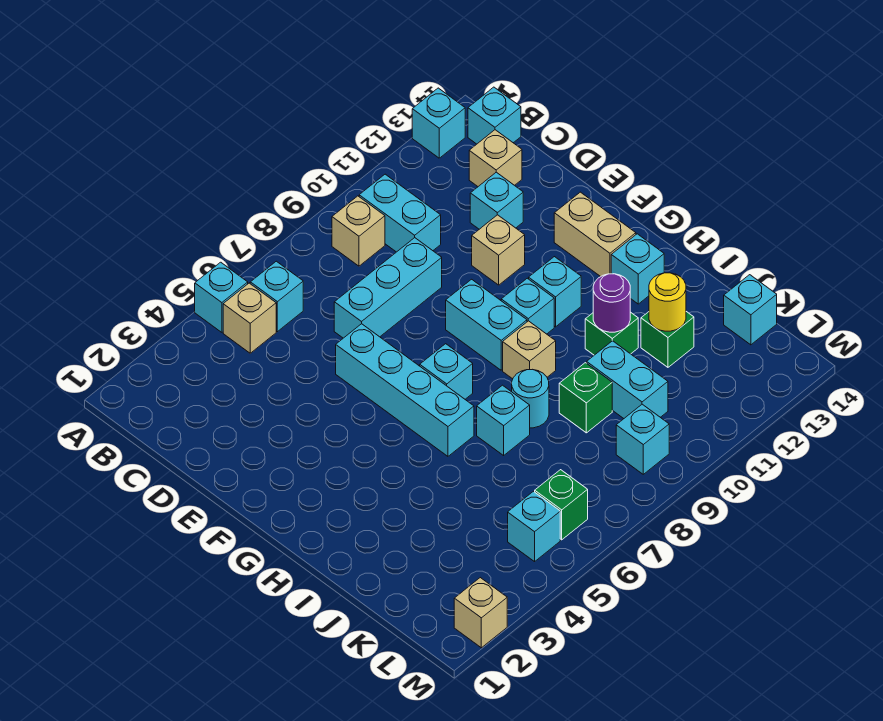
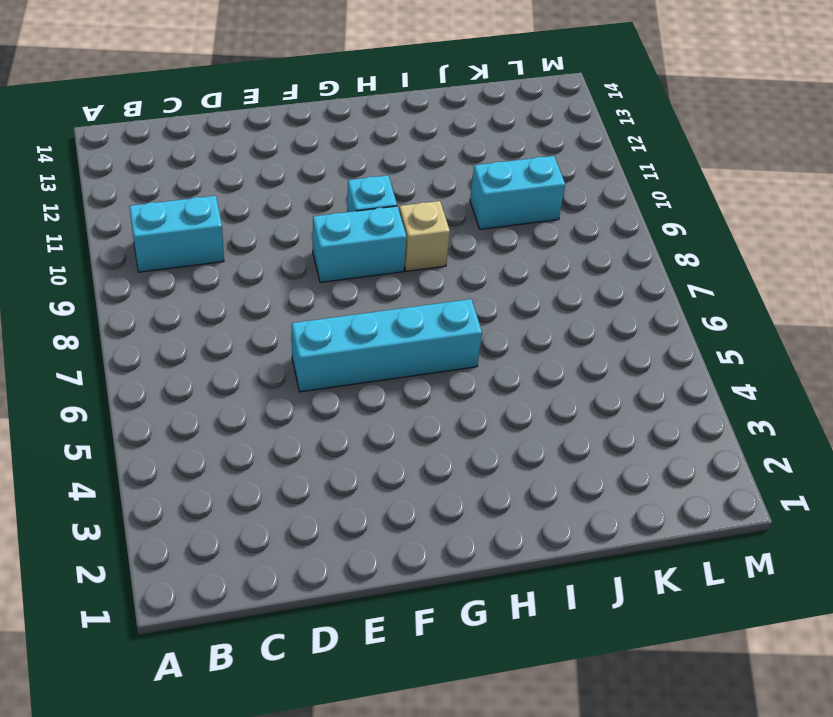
none -> cyan brick A5 level 1
none -> cyan brick A13 level 1
none -> tan brick B5 level 1
none -> cyan brick B6 level 1

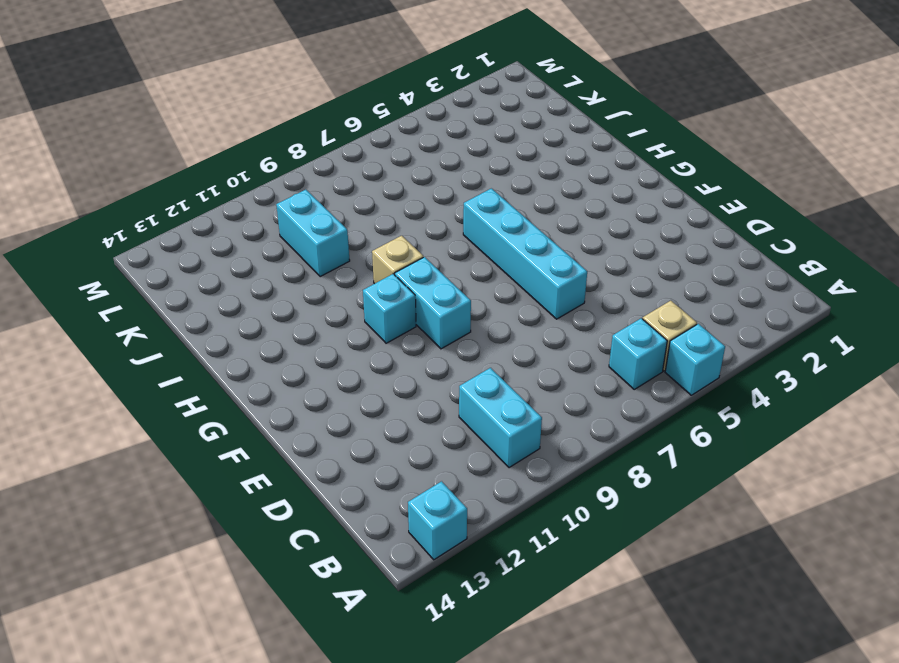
none -> tan brick B9 level 1
none -> cyan brick B14 level 1
none -> tan brick C13 level 1
none -> cyan brick D7:D9 level 1

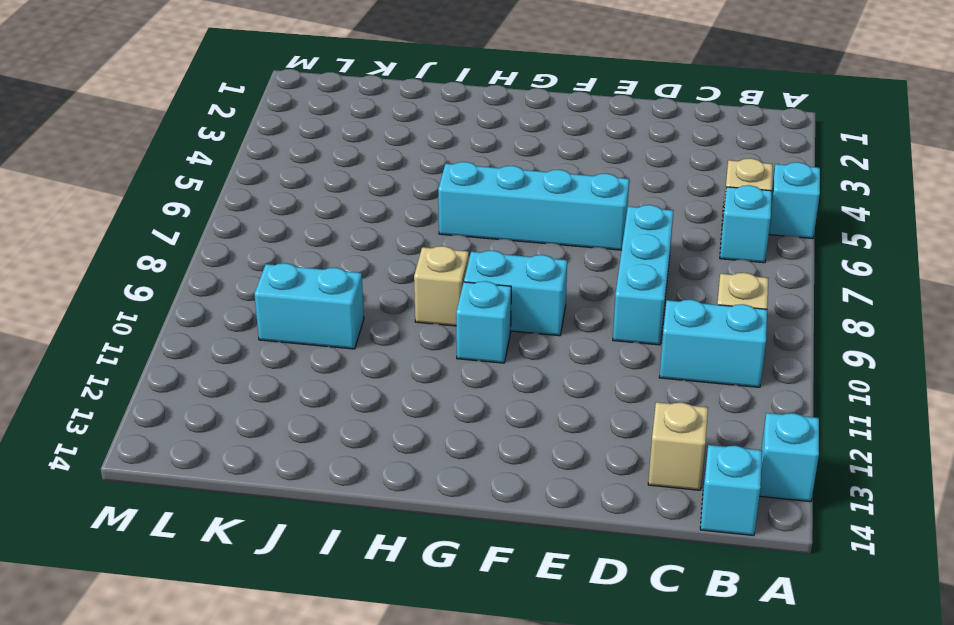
none -> cyan brick D12 level 1
none -> tan brick E11 level 1
none -> tan brick F13:G13 level 1
none -> cyan brick G7 level 1

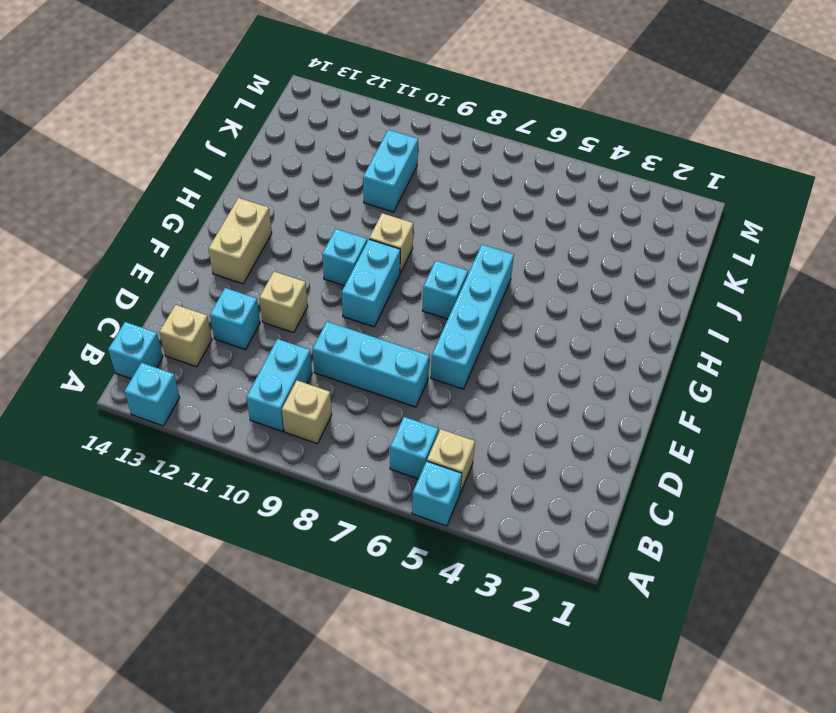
none -> cyan brick G11 level 1
none -> cyan brick H13 level 1
none -> cyan brick I7 level 1
none -> cyan round brick I8 level 1

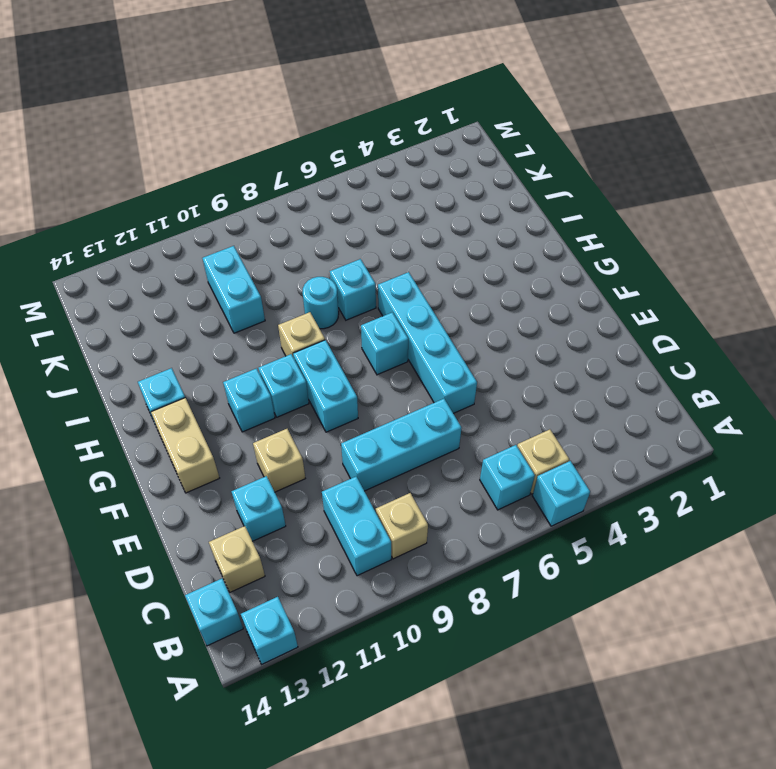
none -> green brick I11 level 1
none -> green brick J9 level 1
none -> green brick J12 level 1
none -> cyan brick K14 level 1

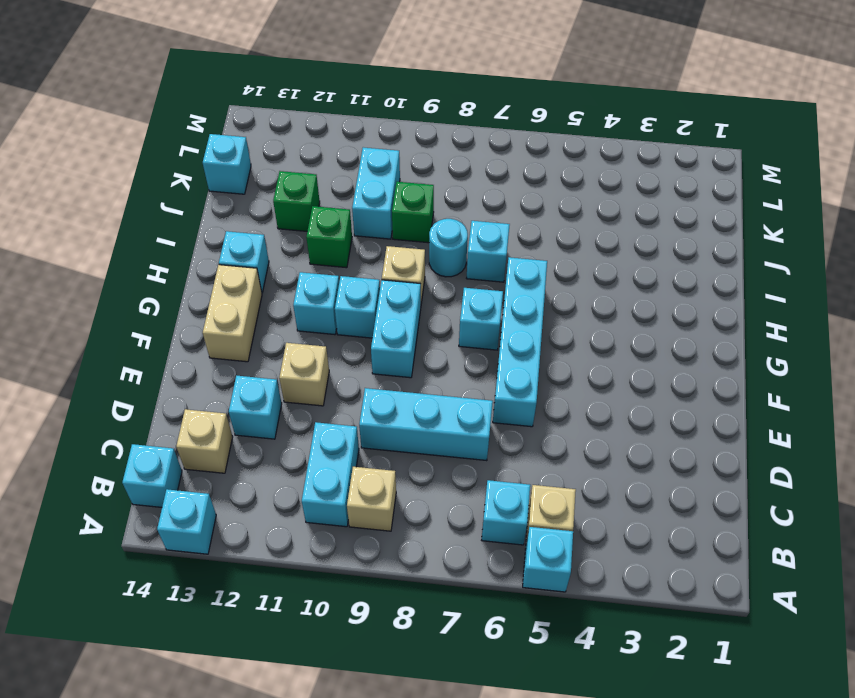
none -> cyan brick L5 level 1
none -> green brick L6 level 1
none -> cyan brick L9 level 1
none -> tan brick M2 level 1

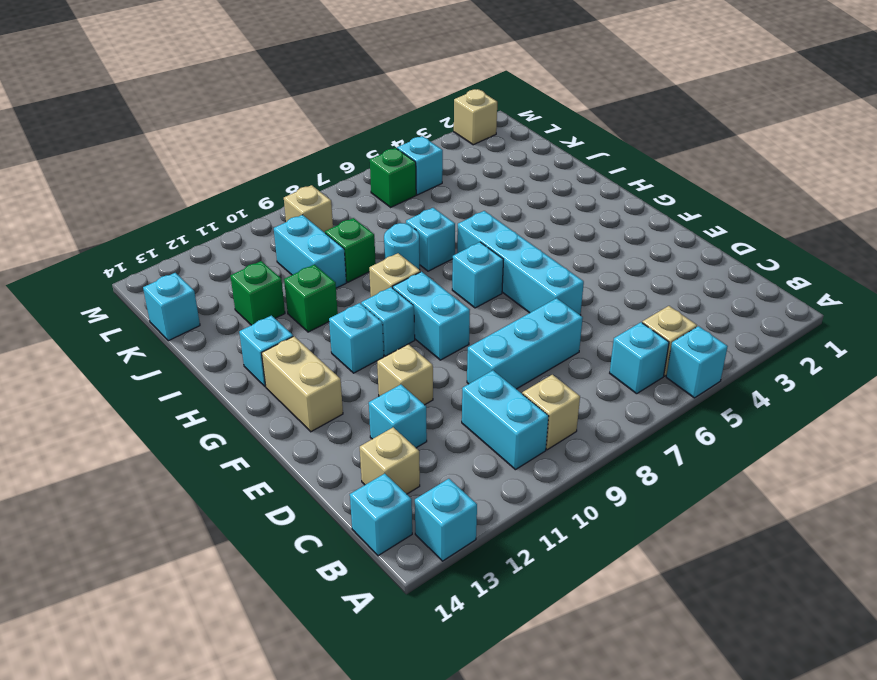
tan brick L9 level 1 -> cyan brick L9 level 1
none -> purple round brick I11 level 2
none -> yellow round brick J12 level 2

